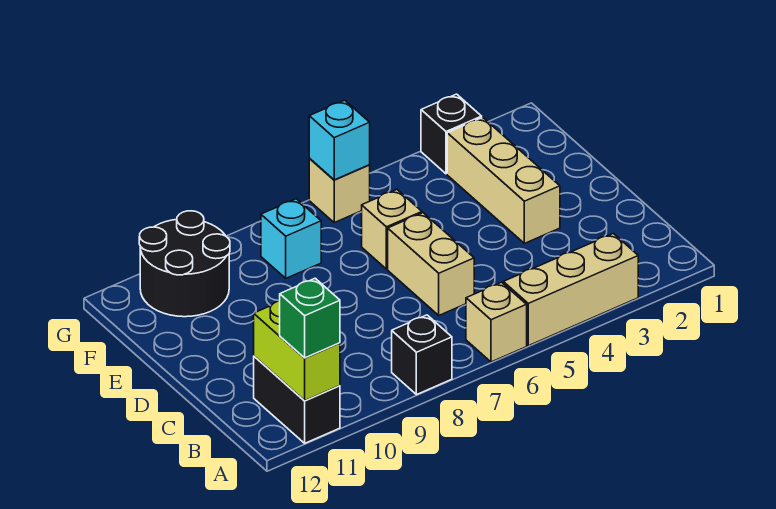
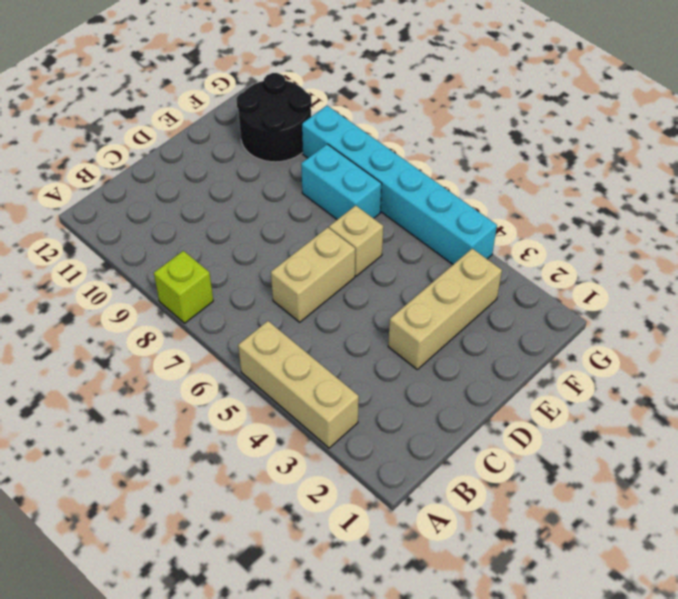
lime brick A8 level 1 -> black brick A8 level 1
cyan brick F7:F8 level 1 -> cyan brick F8 level 1
cyan brick G4:G9 level 1 -> tan brick G6 level 1
none -> tan brick A6 level 1
none -> black brick A11:B11 level 1
none -> black brick G3 level 1

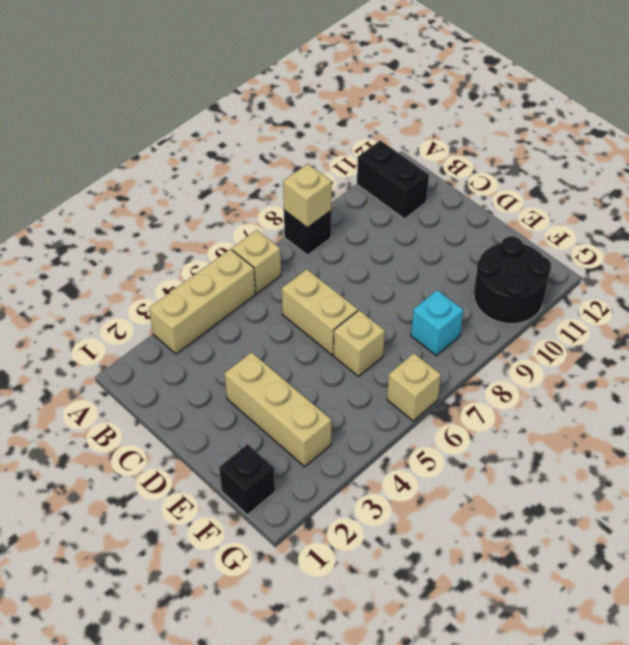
tan brick A8 level 2 -> none
black brick F1 level 1 -> black brick G3 level 1
none -> lime brick A11:B11 level 2
none -> cyan brick G6 level 2
none -> green brick A11 level 3

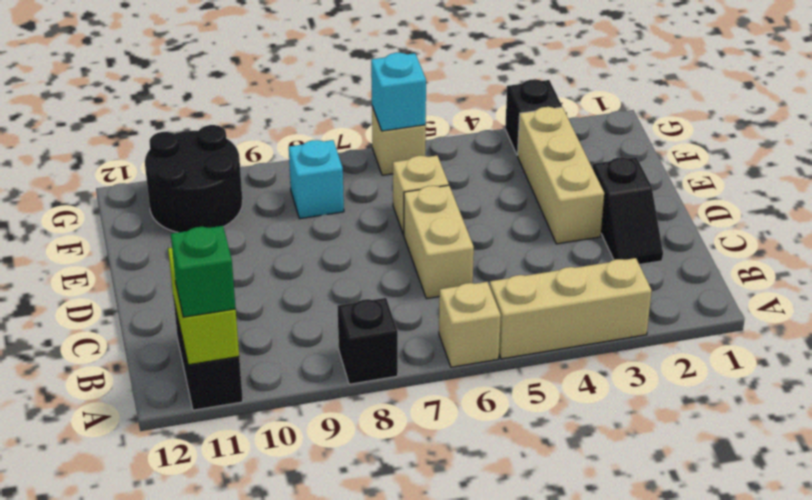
black slope C2:D2 level 1 top D -> none

